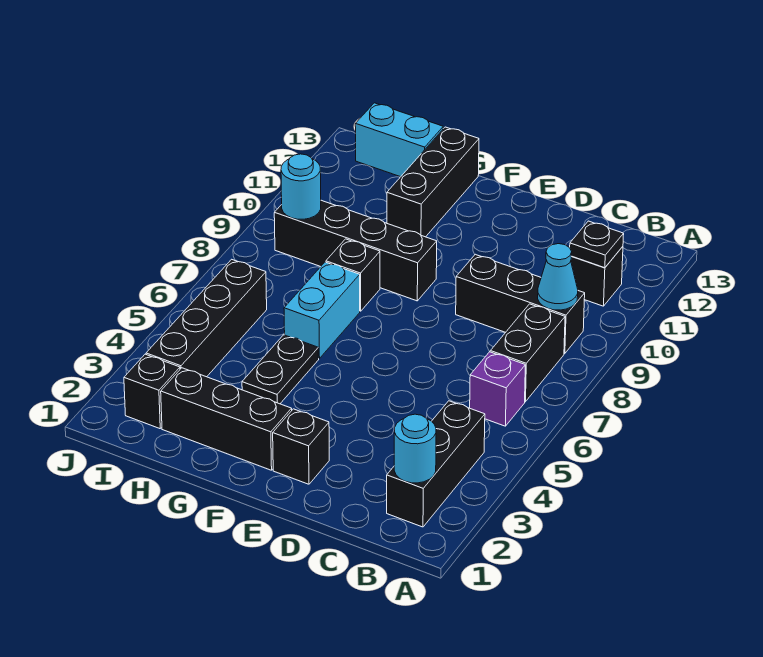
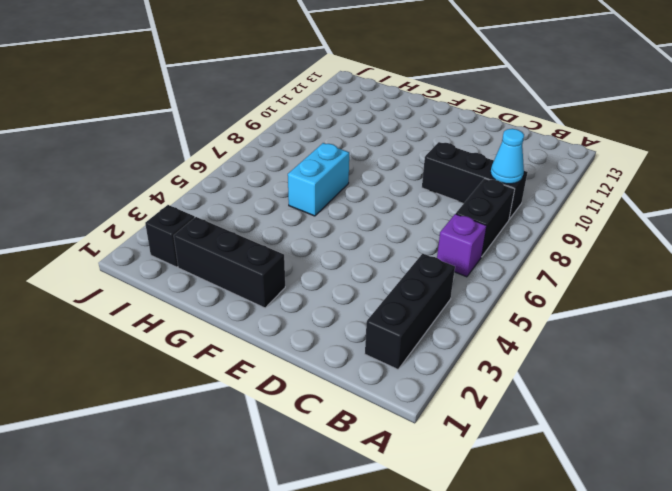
none -> black brick B11 level 1
none -> black brick E2 level 1
none -> black brick F9:I9 level 1

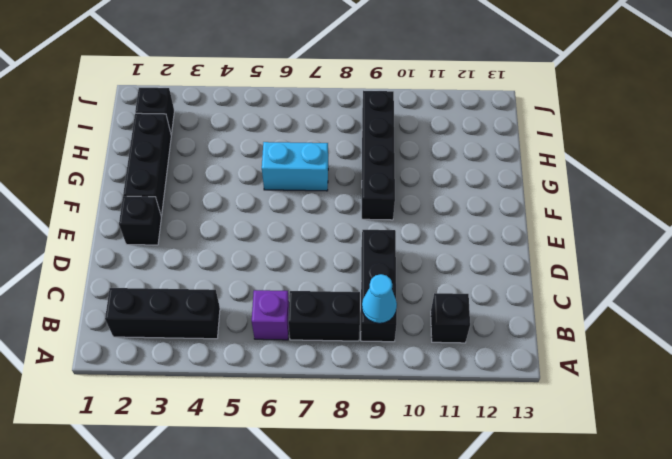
none -> black plate G4:G5 level 1
none -> black brick G8 level 1
none -> black brick G11:G13 level 1

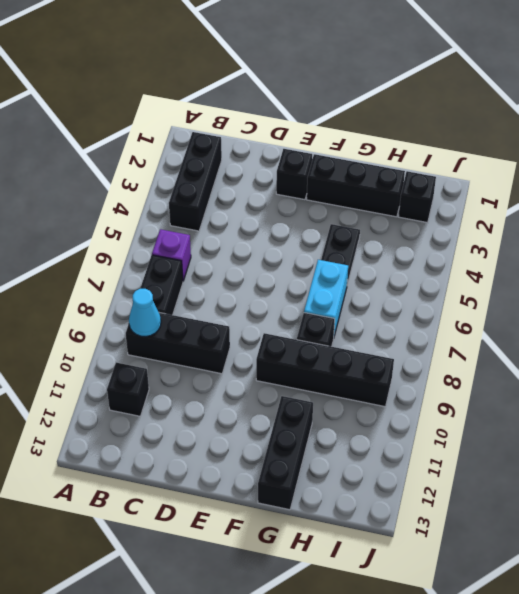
none -> cyan brick H13:I13 level 1
none -> black brick I3:I6 level 1
none -> cyan round brick B2 level 2

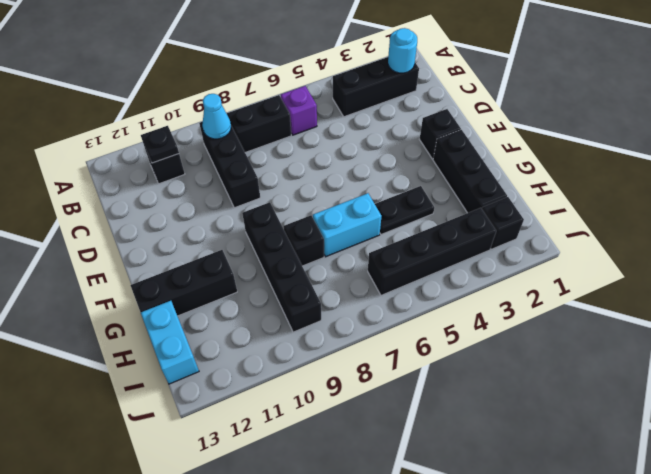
none -> cyan round brick I9 level 2

